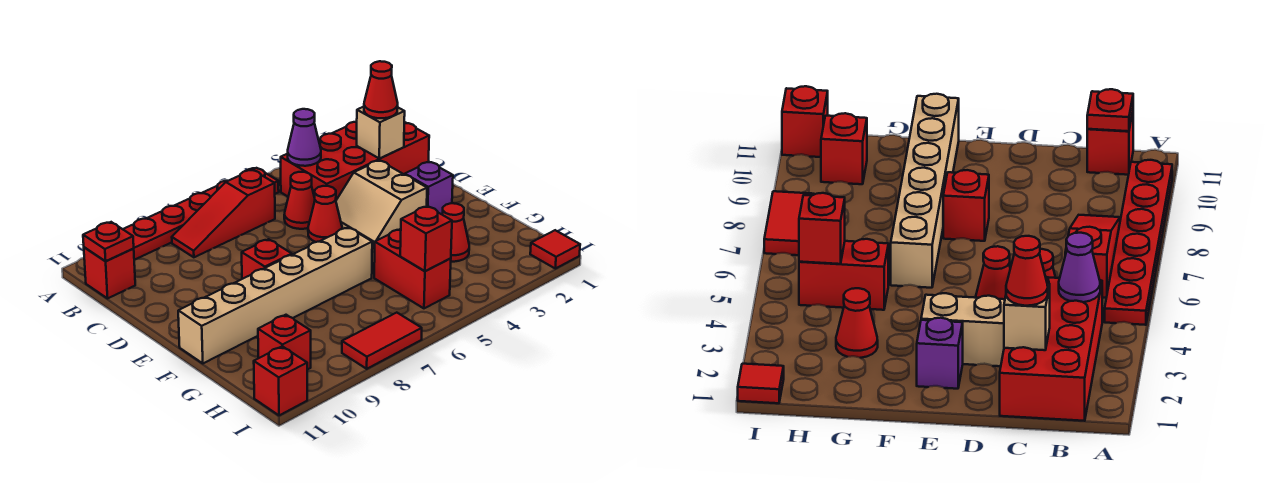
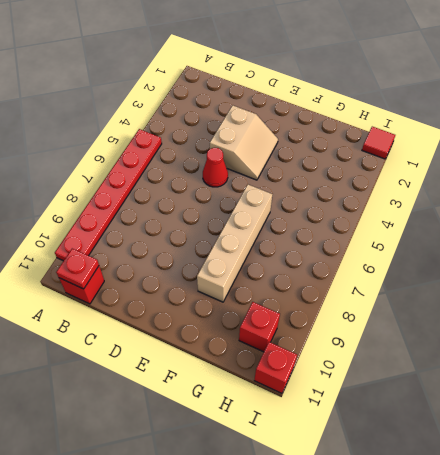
tan slope D3:E4 level 1 top D -> tan slope D3:E4 level 1 top 3
tan brick F6:F9 level 1 -> tan brick F6:F11 level 1
none -> red brick B1:C4 level 1
none -> red slope B6:B8 level 1 top 6
none -> red cone C5 level 1

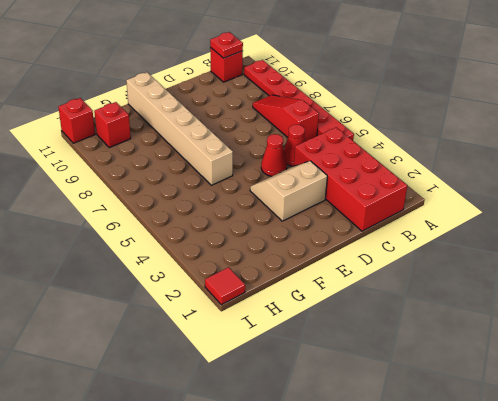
none -> purple brick E2 level 1
none -> red brick E8 level 1
none -> red cone G3 level 1

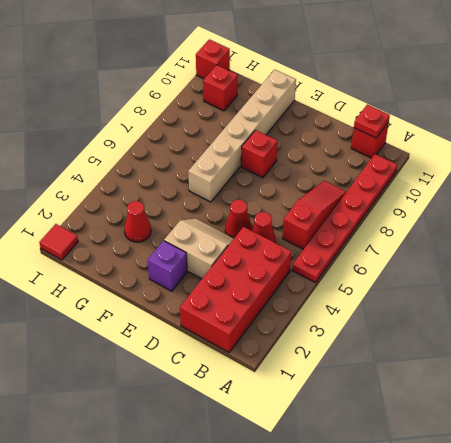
none -> red brick G5:H5 level 1
none -> red tile I7:I8 level 1
none -> purple cone B4 level 2

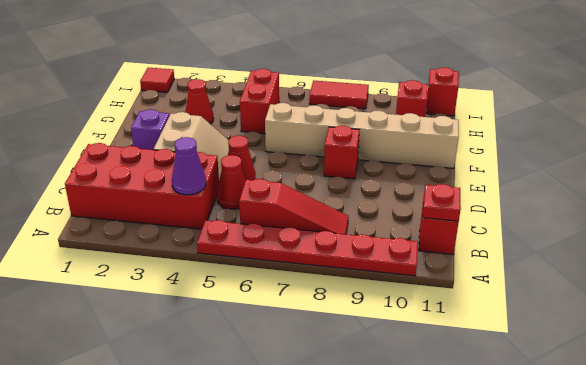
none -> tan brick C2 level 2
none -> red brick H5 level 2
none -> red cone C2 level 3

